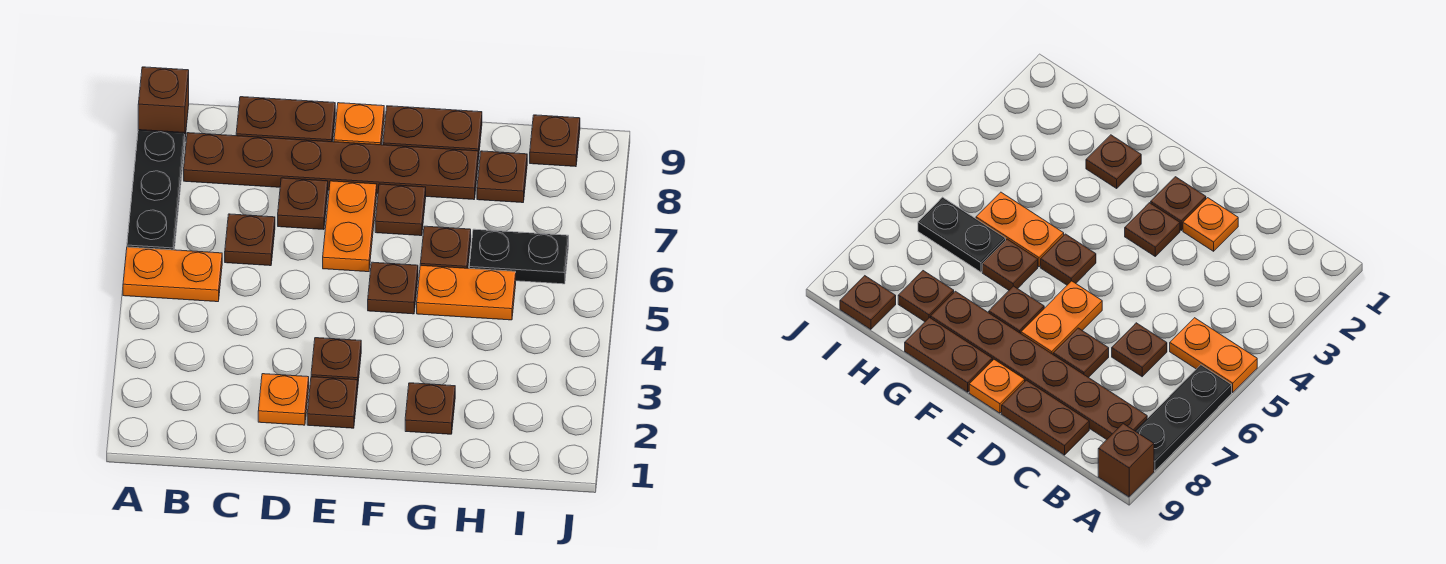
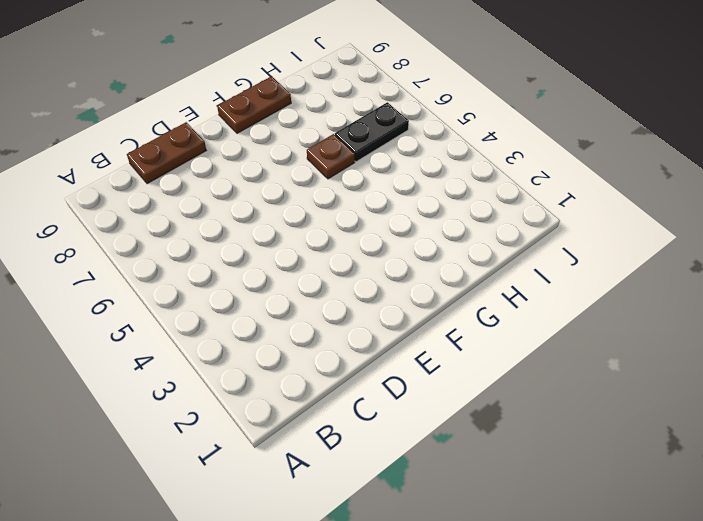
none -> orange plate A5:B5 level 1
none -> black plate A6:A8 level 1
none -> brown brick A9 level 1

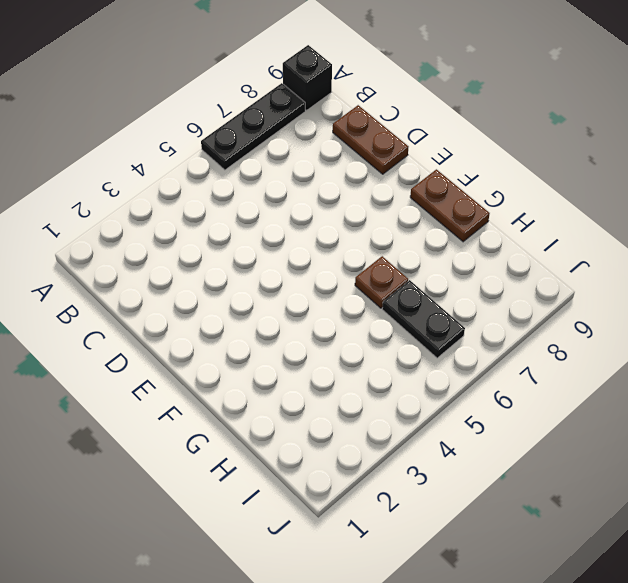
black brick A9 level 1 -> brown brick A9 level 1
none -> orange plate A5:B5 level 1
none -> brown plate B8:G8 level 1
none -> brown plate C6 level 1

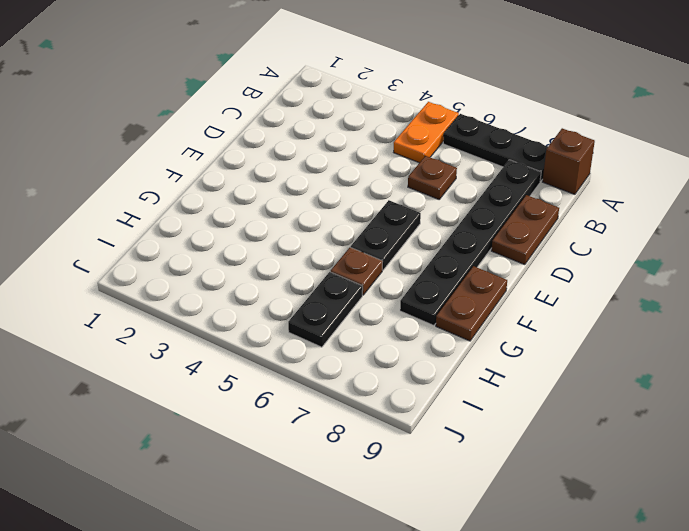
black plate B8:G8 level 1 -> brown plate B8:G8 level 1
black plate E6:F6 level 1 -> orange plate E6:E7 level 1
none -> orange plate D2 level 1
none -> brown plate D7 level 1
none -> brown plate E2 level 1

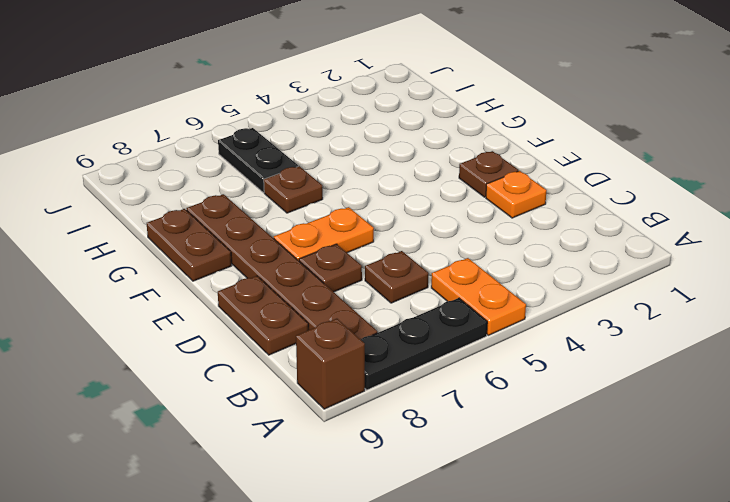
none -> brown plate E3 level 1
none -> orange plate E9 level 1
none -> brown plate F5 level 1

